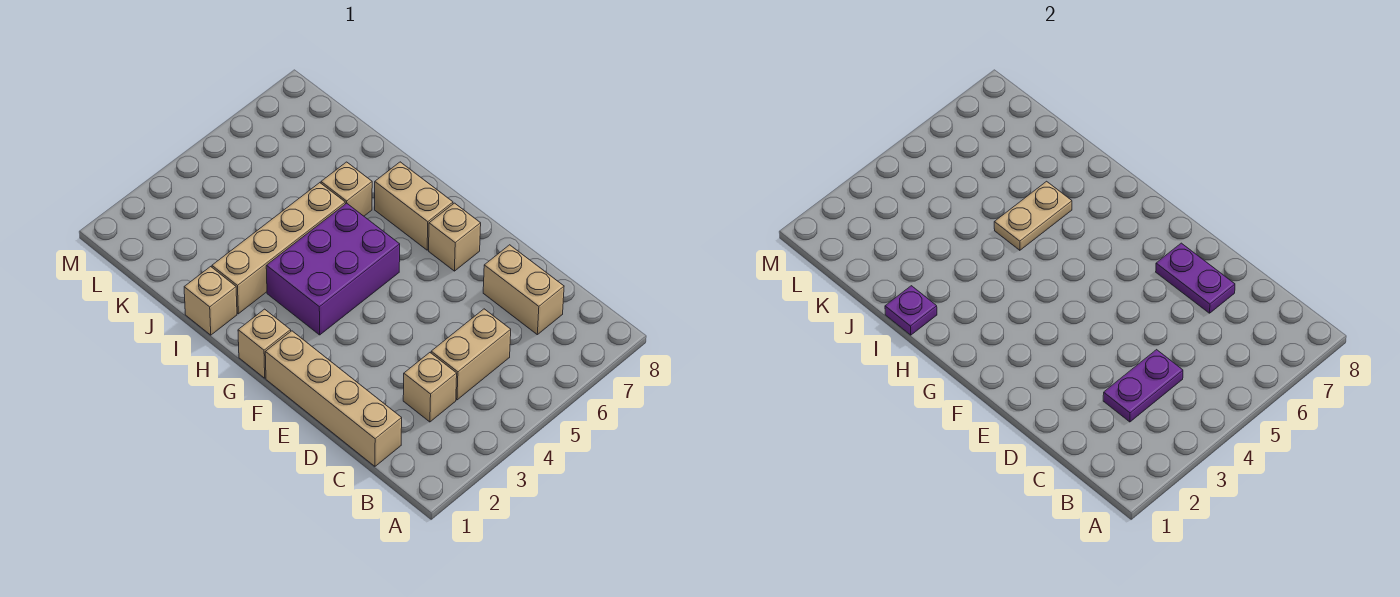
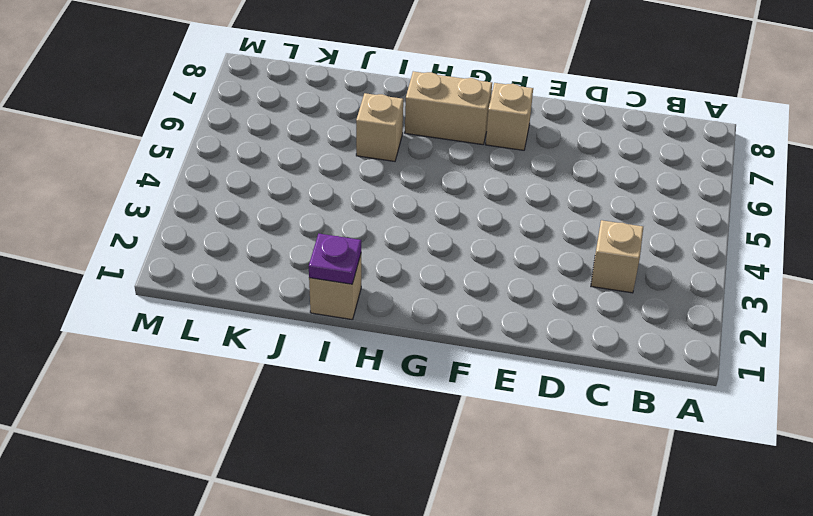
none -> tan brick C1:F1 level 1
none -> tan brick C4:C5 level 1
none -> tan brick C7:D7 level 1

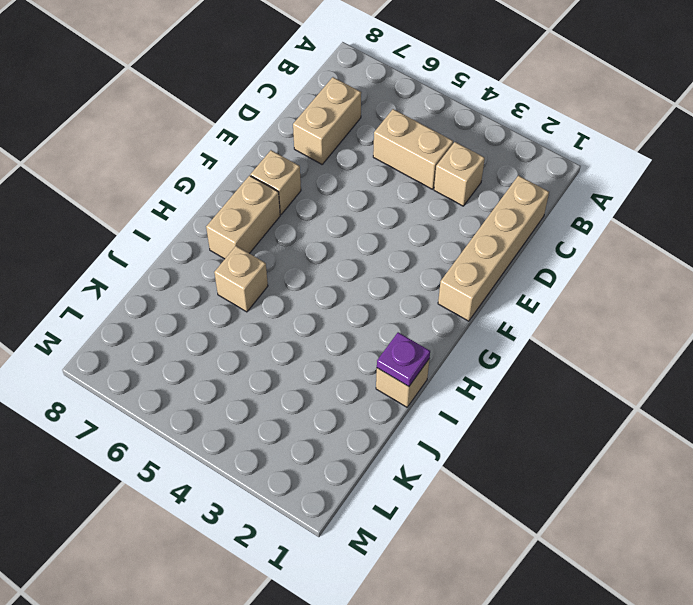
none -> tan brick G1 level 1
none -> purple brick G3:H5 level 1
none -> tan brick I2:I5 level 1

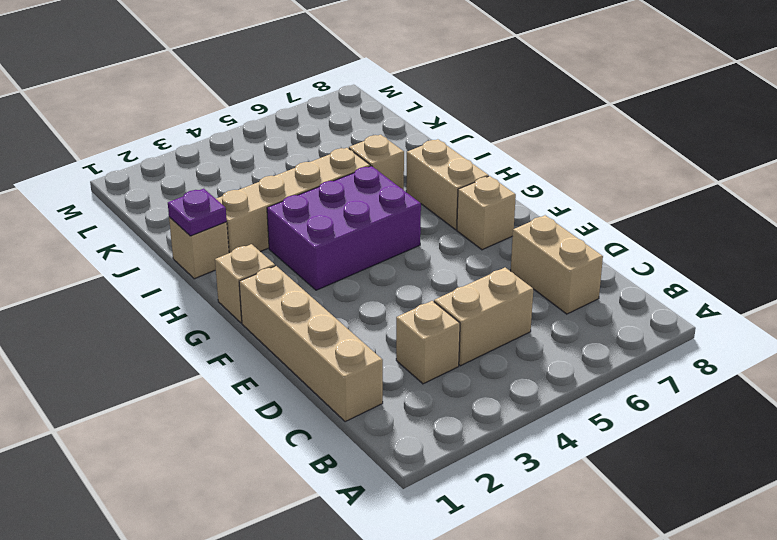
none -> purple plate C3:C4 level 2
none -> purple plate D7:E7 level 2
none -> tan plate I5:I6 level 2

